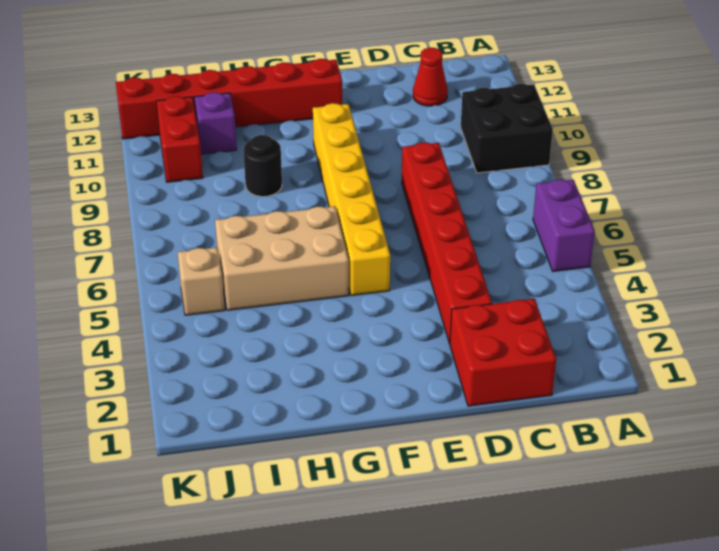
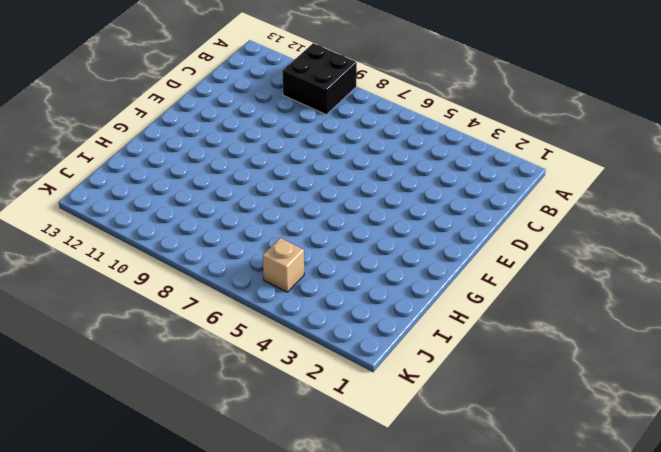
none -> purple brick A5:A6 level 1
none -> red brick C1:D2 level 1
none -> red cone C12 level 1

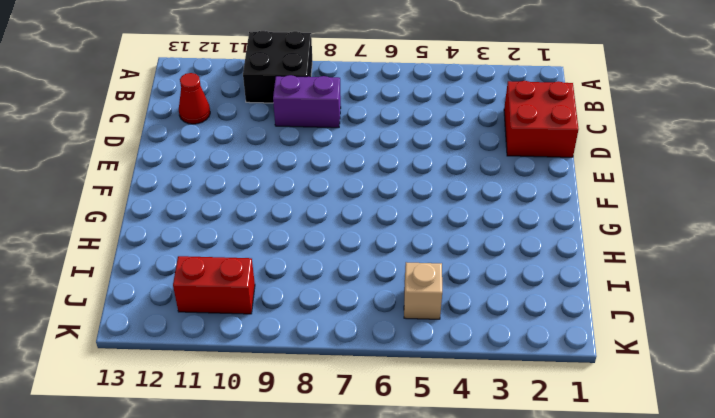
purple brick C8:C9 level 1 -> purple brick A5:A6 level 1
none -> red brick D3:D8 level 1
none -> yellow brick F5:F10 level 1
none -> red brick F12:K12 level 1

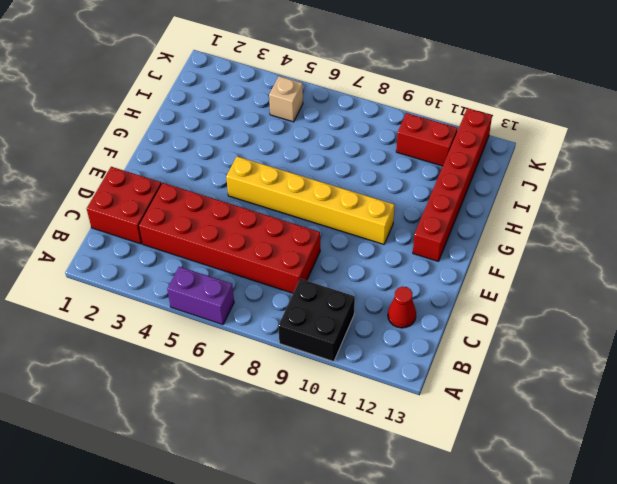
red brick C3:D8 level 1 -> red brick D3:D8 level 1
none -> tan brick G5:I6 level 1
none -> black round brick H9 level 1
none -> purple brick I11 level 1

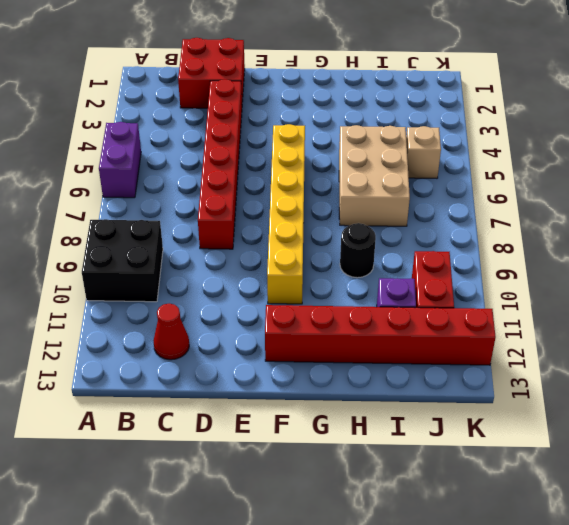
tan brick H5:I7 level 1 -> tan brick G5:I6 level 1

